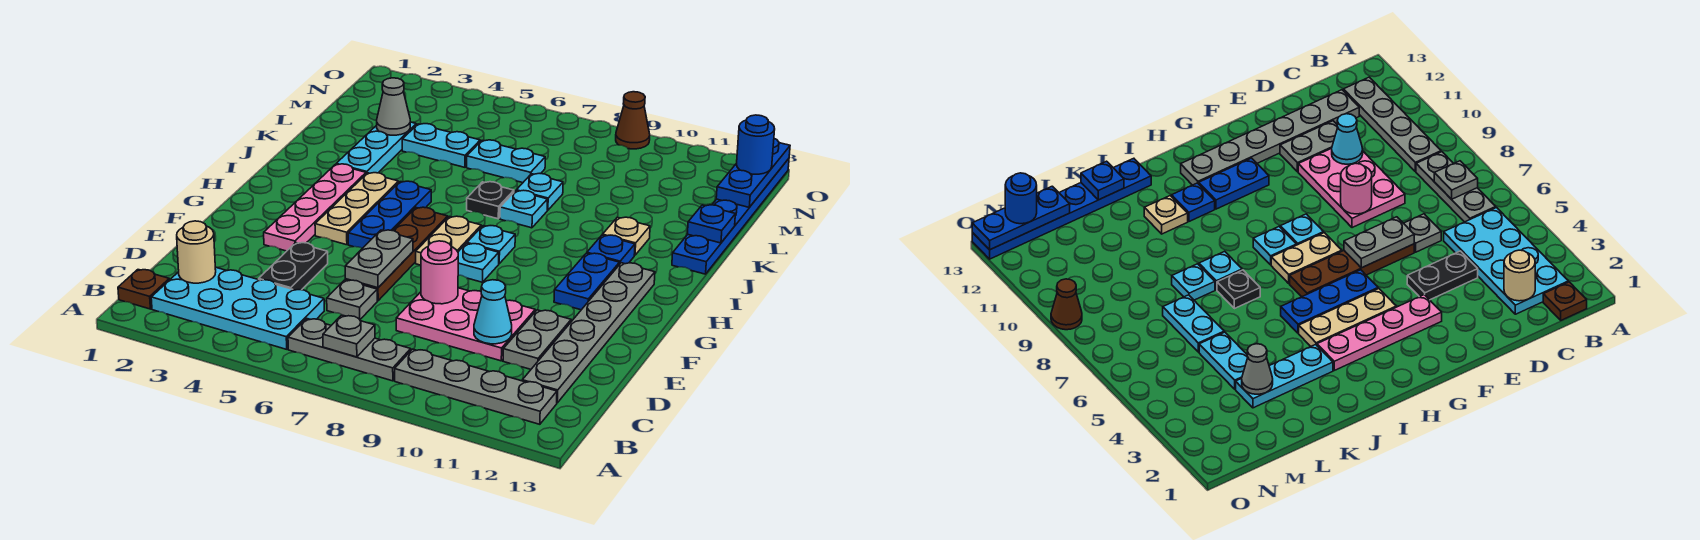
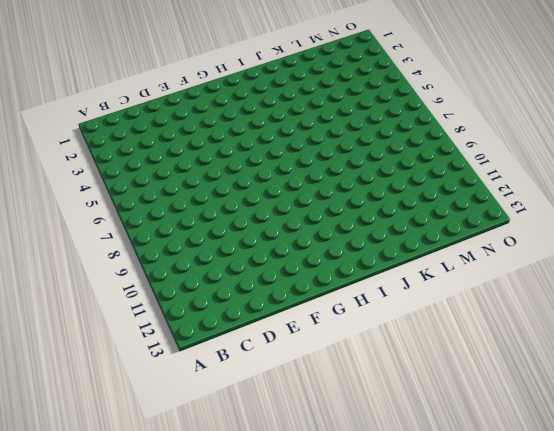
none -> brown plate B1 level 1
none -> cyan plate B2:C5 level 1
none -> grey plate B6:B8 level 1
none -> grey plate B9:B12 level 1

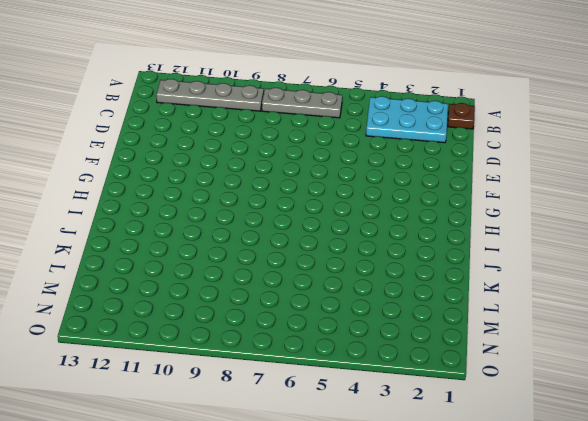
cyan plate B2:C4 level 1 -> cyan plate B2:C5 level 1
none -> grey plate C12:H12 level 1
none -> black plate D4:E4 level 1
none -> grey plate D6 level 1
none -> pink plate D8:E10 level 1

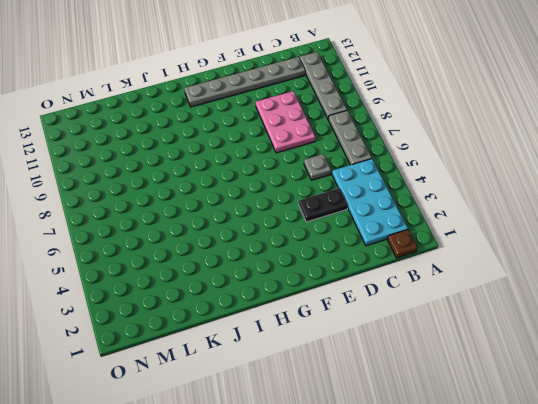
none -> grey plate D11:E11 level 1
none -> brown plate E6:H6 level 1
none -> pink plate F3:I3 level 1
none -> tan plate G4:I4 level 1

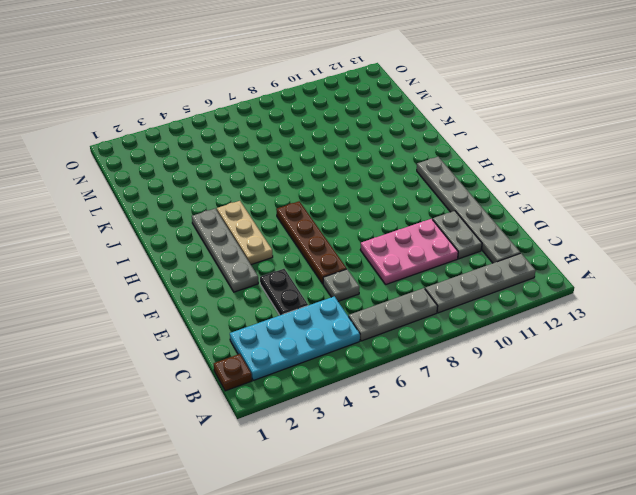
grey plate F3:I3 level 1 -> pink plate F3:I3 level 1
none -> blue plate G5:I5 level 1
none -> tan plate G7:H7 level 1
none -> cyan plate G8 level 1
none -> blue plate G11:H11 level 1

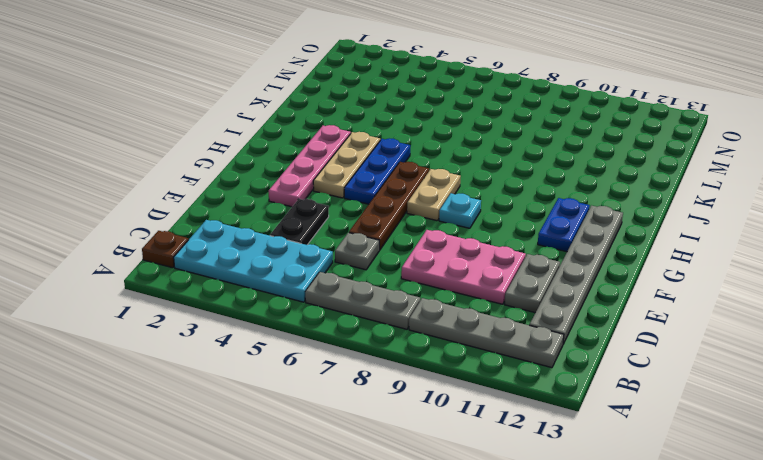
none -> cyan plate H8 level 1
none -> blue plate I11 level 1
none -> cyan plate J3:L3 level 1
none -> black plate J7 level 1

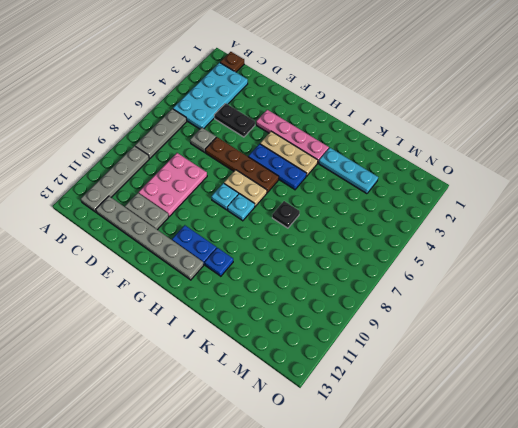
none -> cyan plate J8 level 1
none -> tan plate J11 level 1
none -> blue plate J13:O13 level 1
none -> cyan plate K8 level 1

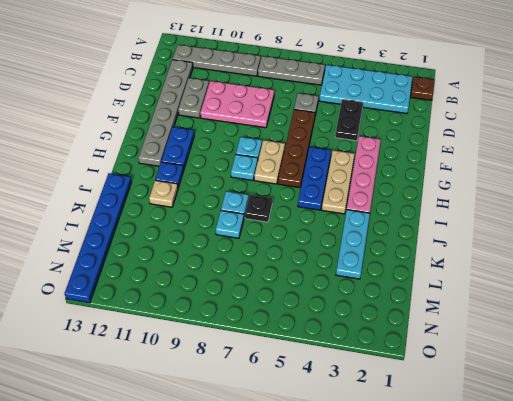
none -> cyan plate L4:L5 level 1
none -> cyan plate L6:L7 level 1
none -> brown cone O9 level 1
none -> grey plate B7 level 2

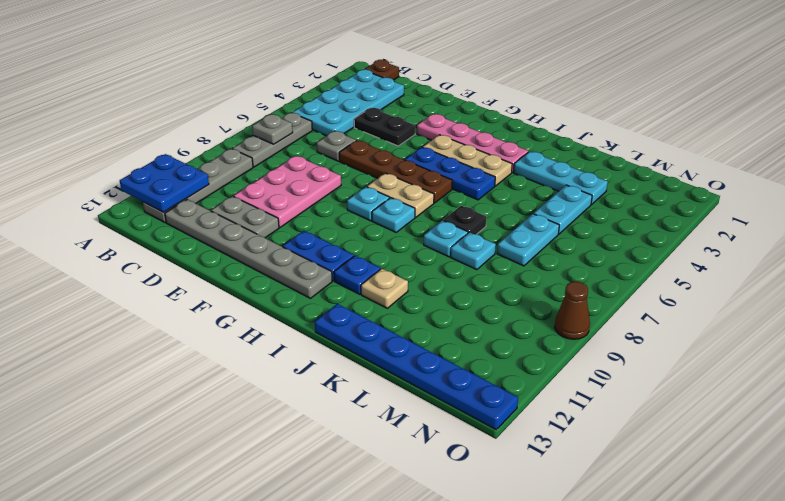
blue plate A11:B12 level 2 -> none
none -> tan round brick C2 level 2
none -> cyan cone D10 level 2
none -> grey plate E6:F6 level 2
none -> pink round brick E8 level 2

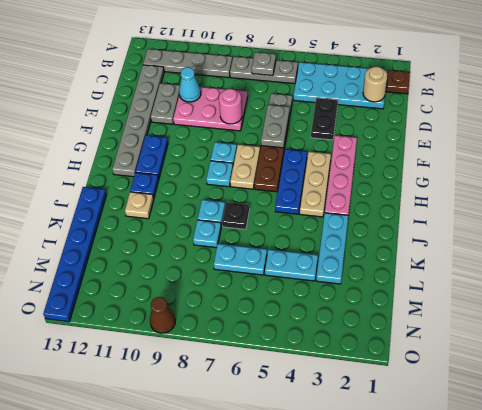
none -> blue plate K13 level 2
none -> grey cone L3 level 2
none -> blue plate M13:O13 level 2
none -> blue round brick N13 level 3

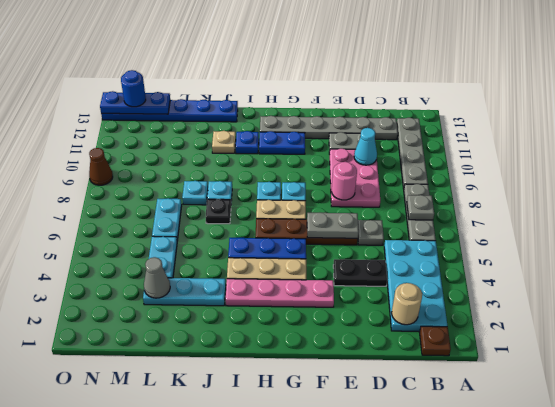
none -> blue plate K13 level 2

